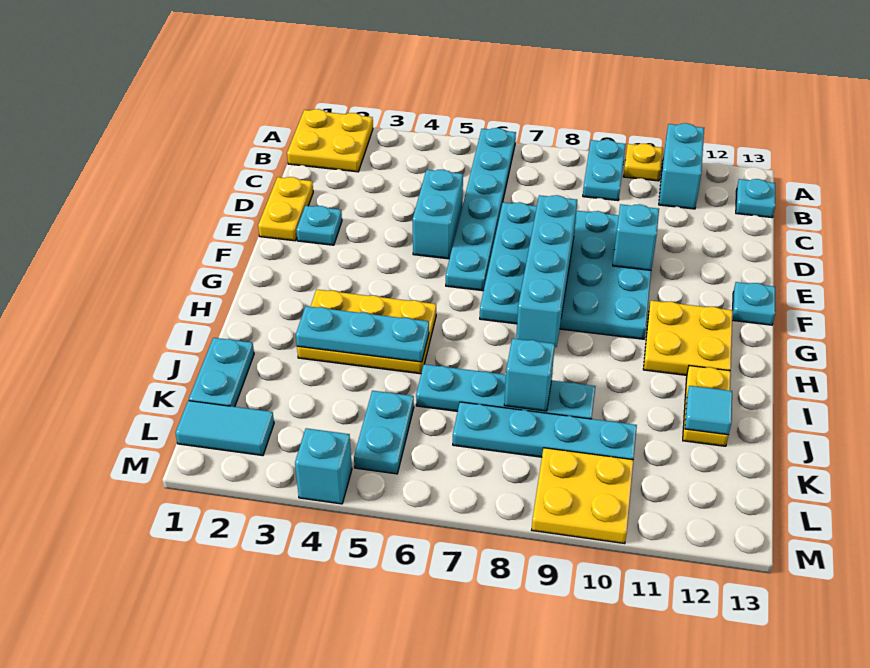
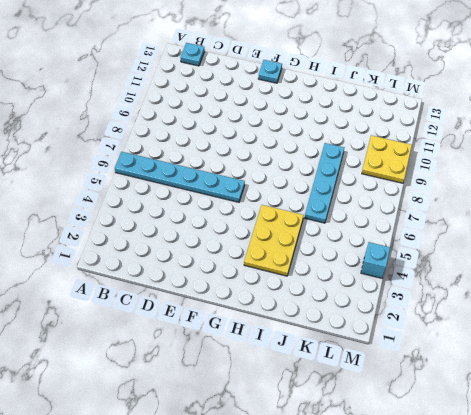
none -> yellow plate A1:B2 level 1
none -> cyan plate A9:B9 level 1
none -> yellow plate A10 level 1

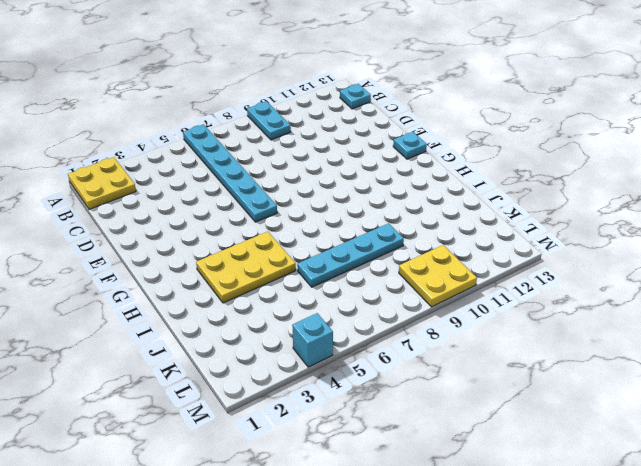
none -> yellow plate A10 level 1
none -> cyan brick A11:B11 level 1
none -> yellow plate D1:E1 level 1

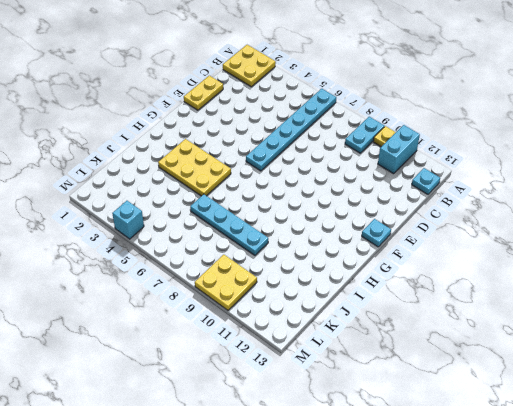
none -> cyan brick D5:E5 level 1
none -> cyan plate D7:G10 level 1
none -> cyan plate E2 level 1

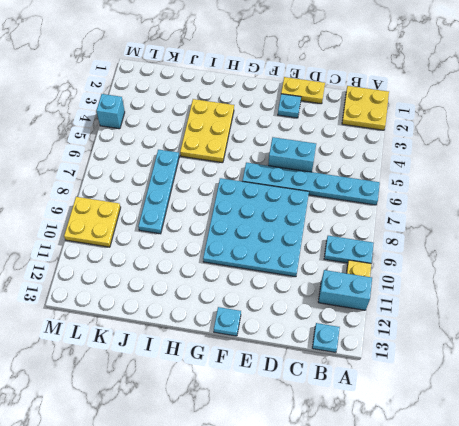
none -> yellow plate G11:H12 level 1
none -> yellow plate I12:J12 level 1
none -> cyan plate J1:K1 level 1

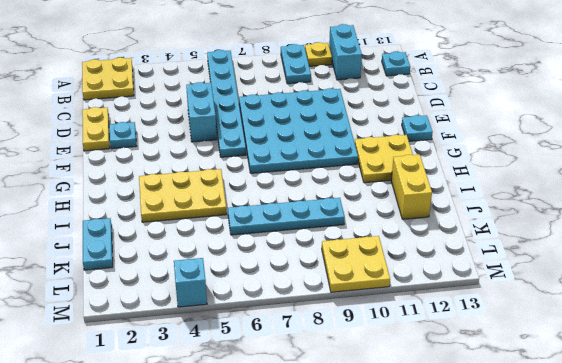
yellow brick I12:J12 level 1 -> yellow plate I12:J12 level 1
none -> cyan plate K5:L5 level 1
none -> cyan plate K7:K10 level 1
none -> cyan tile L1:L2 level 1

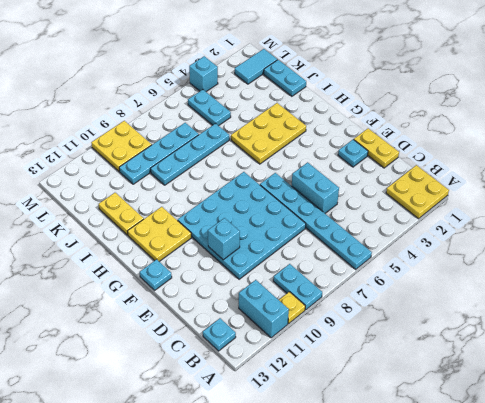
none -> cyan brick E8:H8 level 2
none -> cyan plate I3:I5 level 2
none -> cyan brick J8 level 2

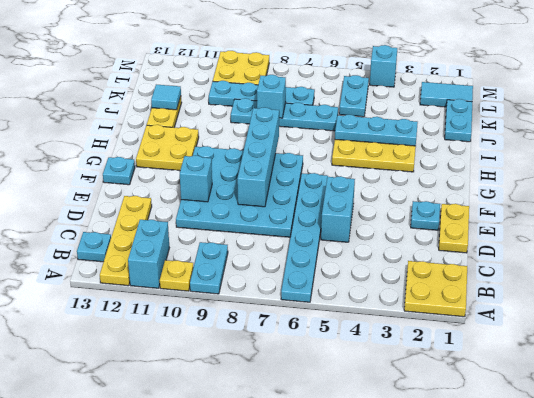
yellow plate A12:D12 level 1 -> none

